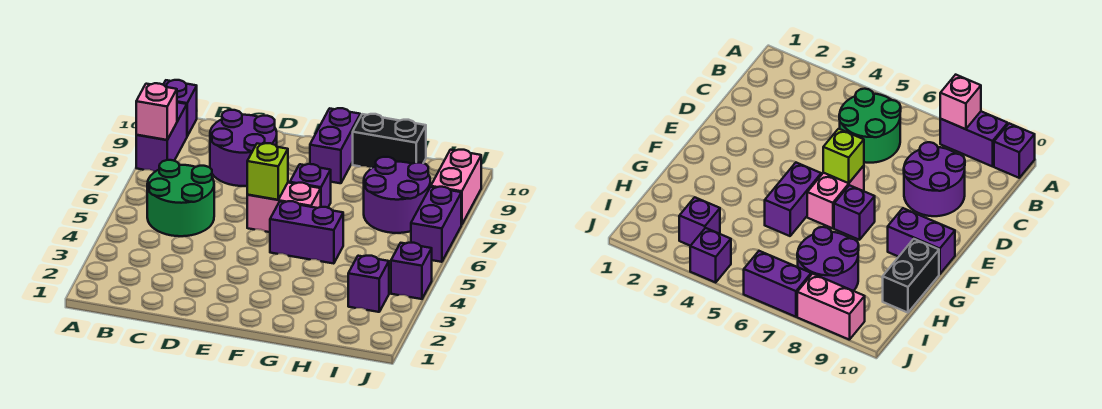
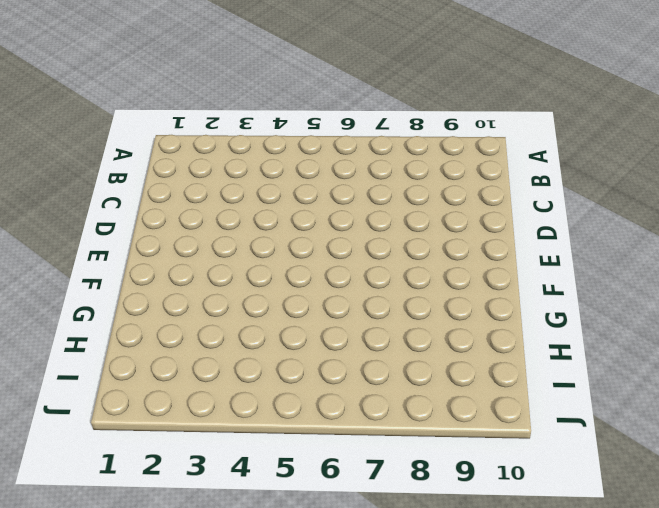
none -> purple brick A8:A9 level 1
none -> purple brick A10 level 1
none -> green round brick B5:C6 level 1

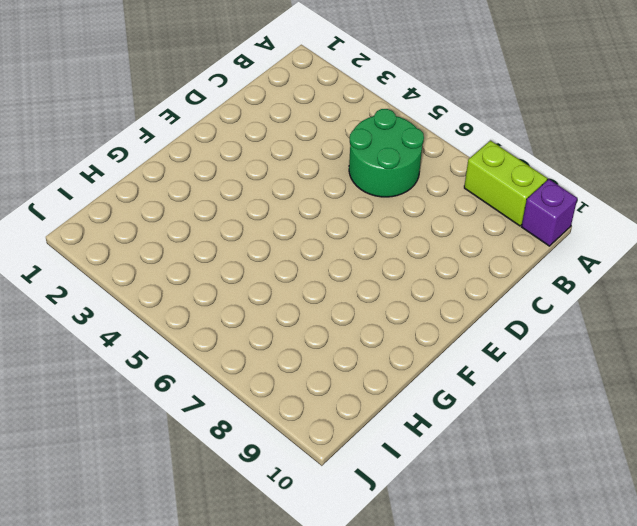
lime brick A8:A9 level 1 -> purple brick A8:A9 level 1
none -> purple round brick C8:D9 level 1
none -> pink brick E6:F6 level 1
none -> purple brick F5:G5 level 1

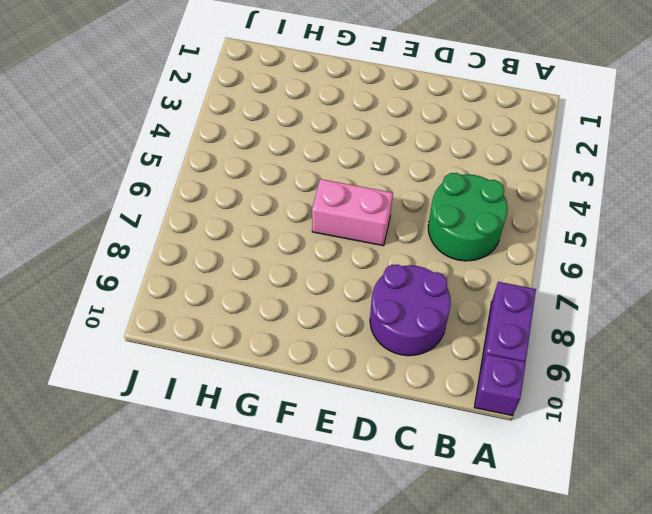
none -> purple brick F5:G5 level 1
none -> purple brick F7 level 1
none -> purple brick F9:F10 level 1

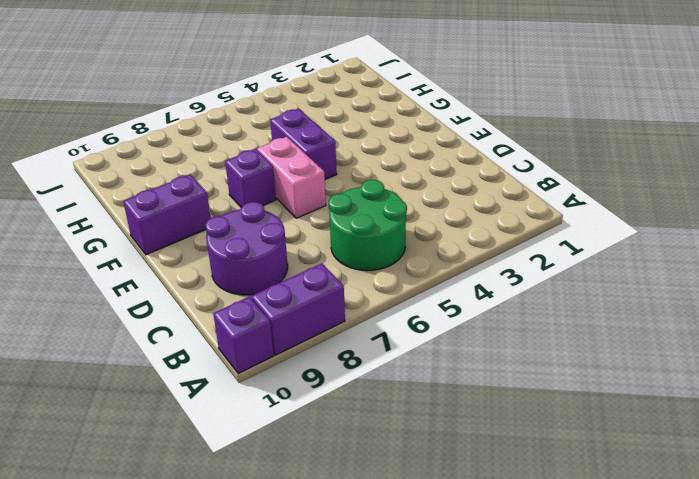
none -> black brick G10:H10 level 1
none -> purple round brick H7:I8 level 1
none -> purple brick I3 level 1

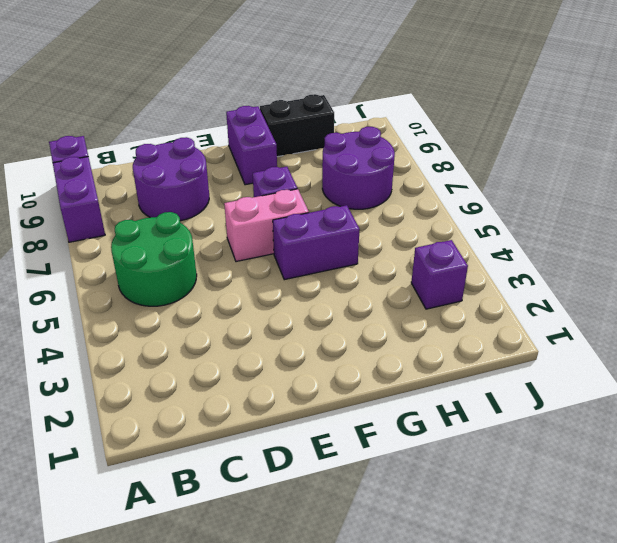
none -> purple brick J4 level 1
none -> purple brick J6:J7 level 1
none -> pink brick J8:J9 level 1

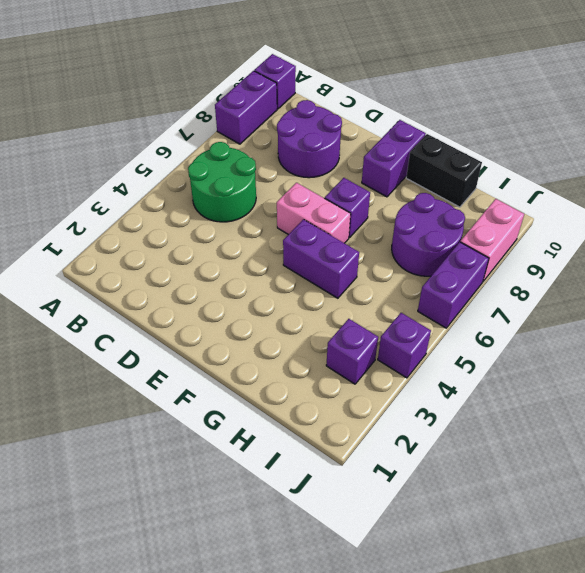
none -> pink brick A8 level 2
none -> lime brick E6 level 2

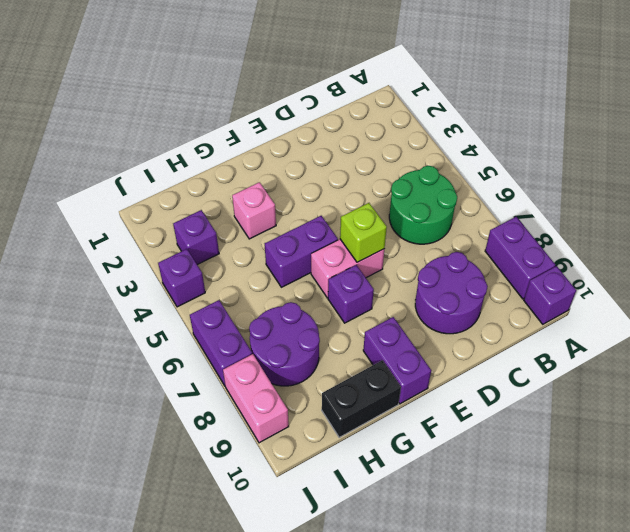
pink brick G3 level 1 -> pink brick A8 level 2

